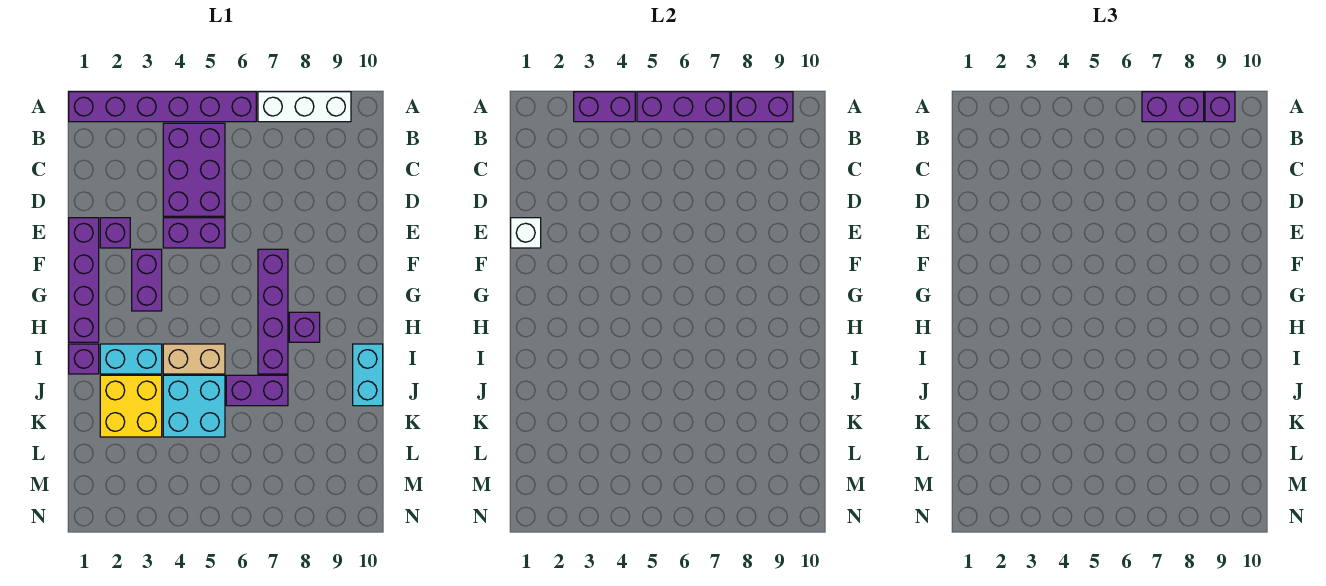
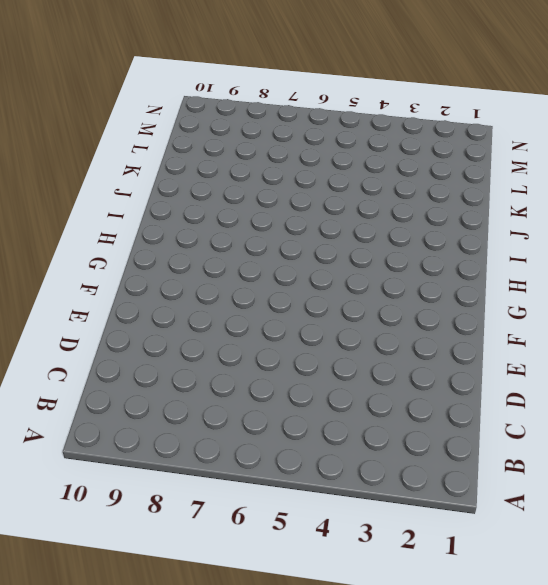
none -> purple brick A1:A6 level 1
none -> white brick A7:A9 level 1
none -> purple brick B4:D5 level 1

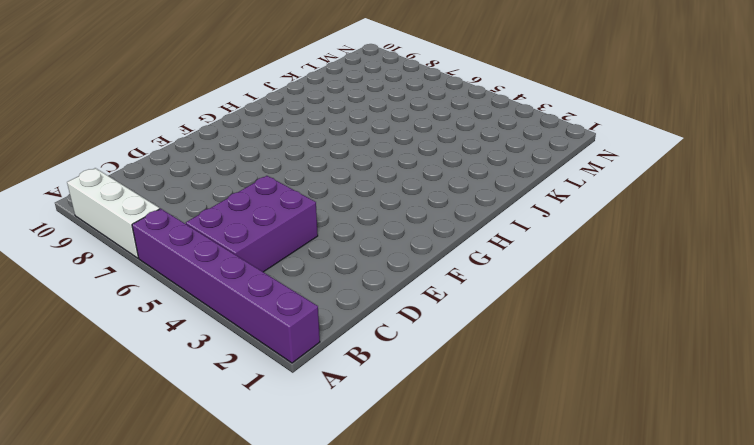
none -> purple brick E1:H1 level 1
none -> purple brick E2 level 1
none -> purple brick E4:E5 level 1

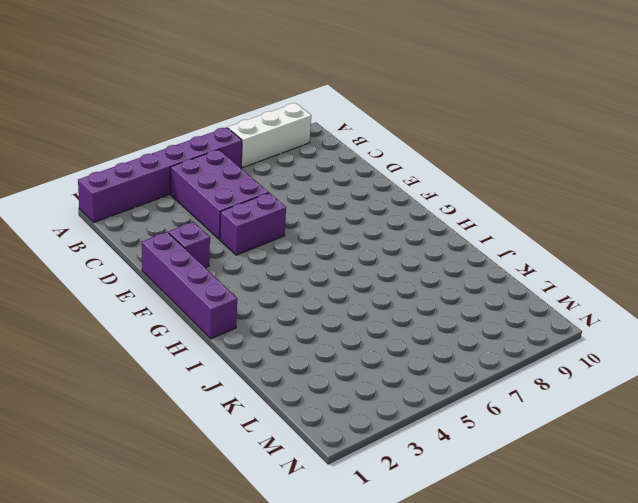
none -> purple brick F3:G3 level 1
none -> purple brick F7:I7 level 1
none -> purple brick H8 level 1

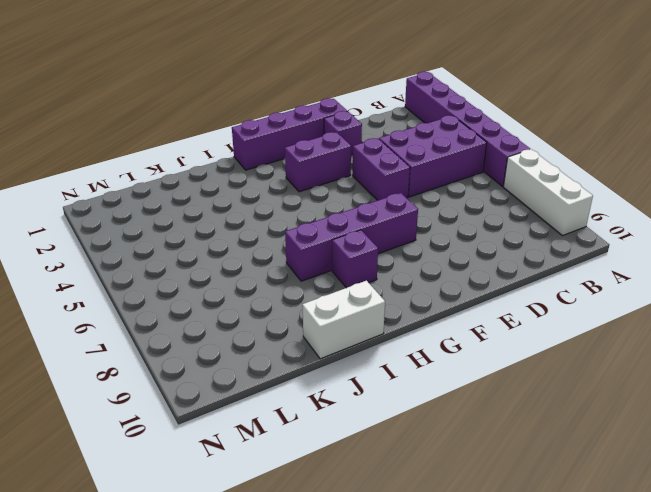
white brick I10:J10 level 1 -> cyan brick I10:J10 level 1
none -> purple brick I1 level 1
none -> cyan brick I2:I3 level 1
none -> tan brick I4:I5 level 1

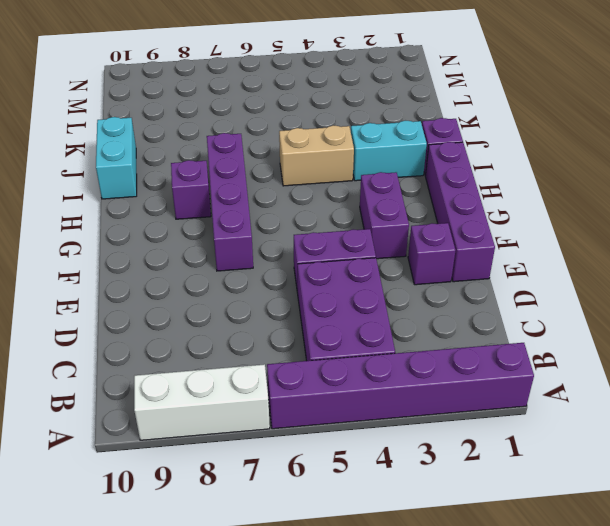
none -> yellow brick J2:K3 level 1
none -> cyan brick J4:K5 level 1
none -> purple brick J6:J7 level 1

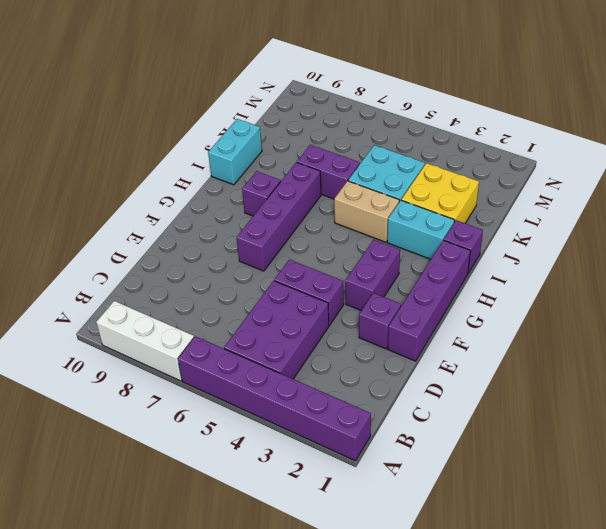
none -> purple brick A3:A4 level 2
none -> purple brick A5:A7 level 2
none -> purple brick A8:A9 level 2

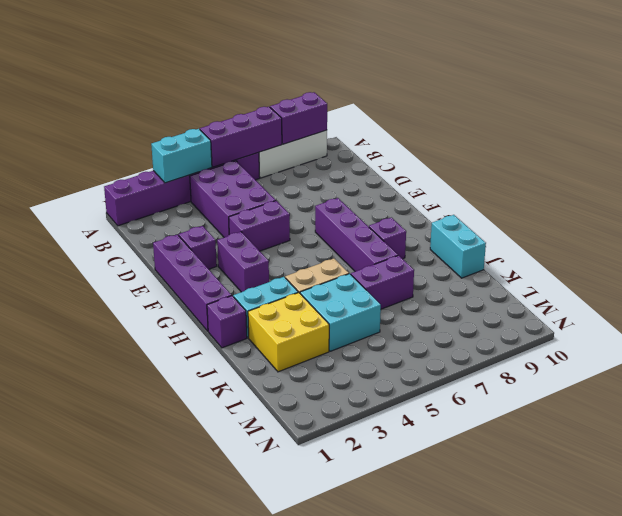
cyan brick A3:A4 level 2 -> purple brick A3:A4 level 2
none -> white brick E1 level 2
none -> purple brick A7:A8 level 3
none -> purple brick A9 level 3

